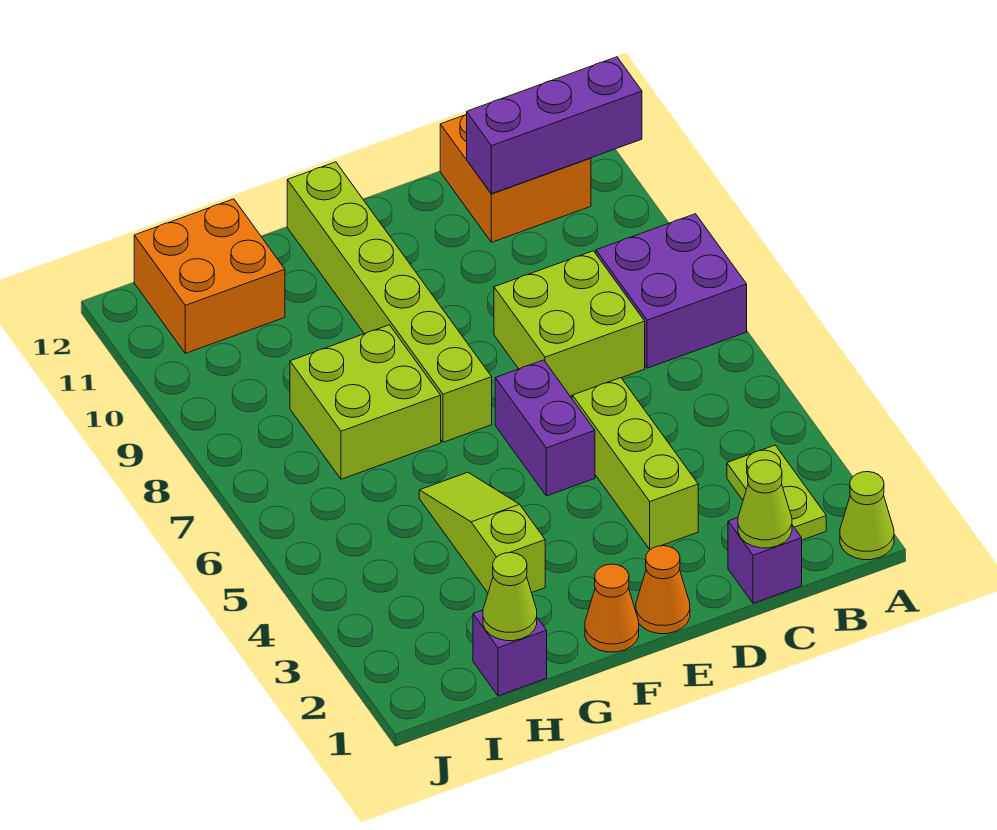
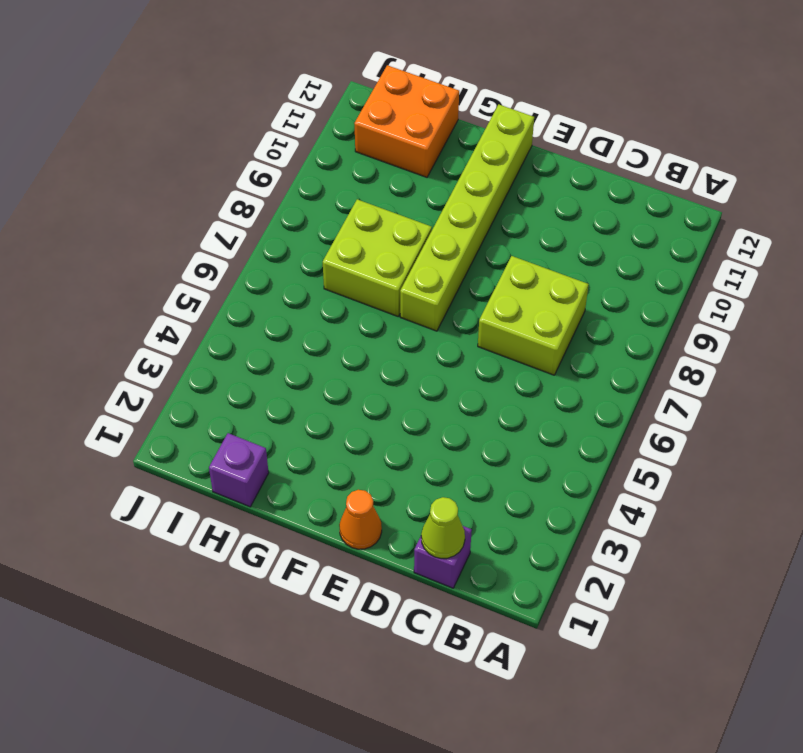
none -> lime cone A1 level 1
none -> purple brick A7:B8 level 1
none -> lime plate B2:B3 level 1

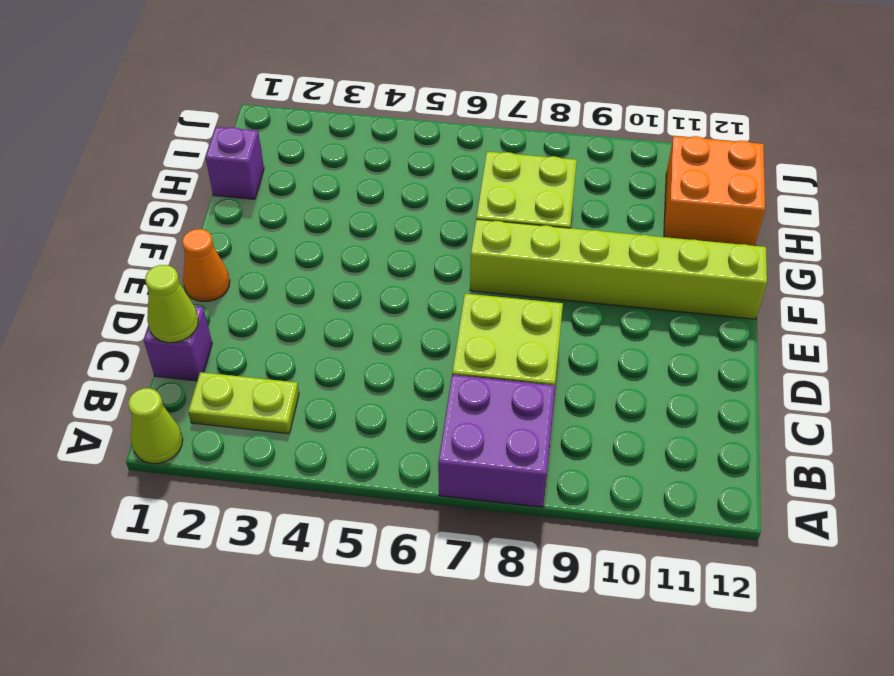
none -> orange brick B11:C12 level 1
none -> lime brick D3:D5 level 1
none -> purple brick E5:E6 level 1

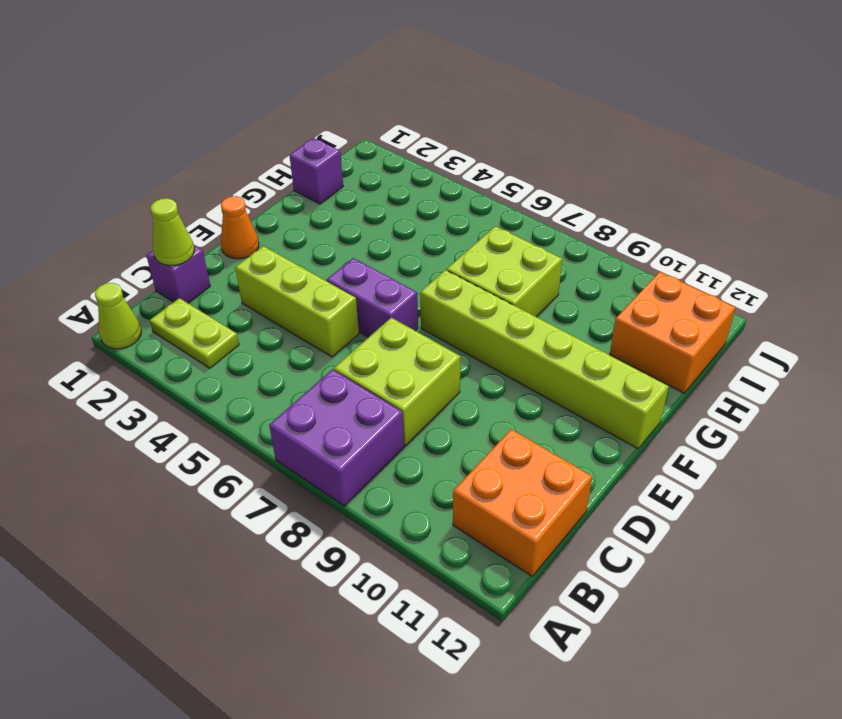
none -> orange cone F1 level 1
none -> lime slope G3:G5 level 1 top 3
none -> purple brick A11:C11 level 2

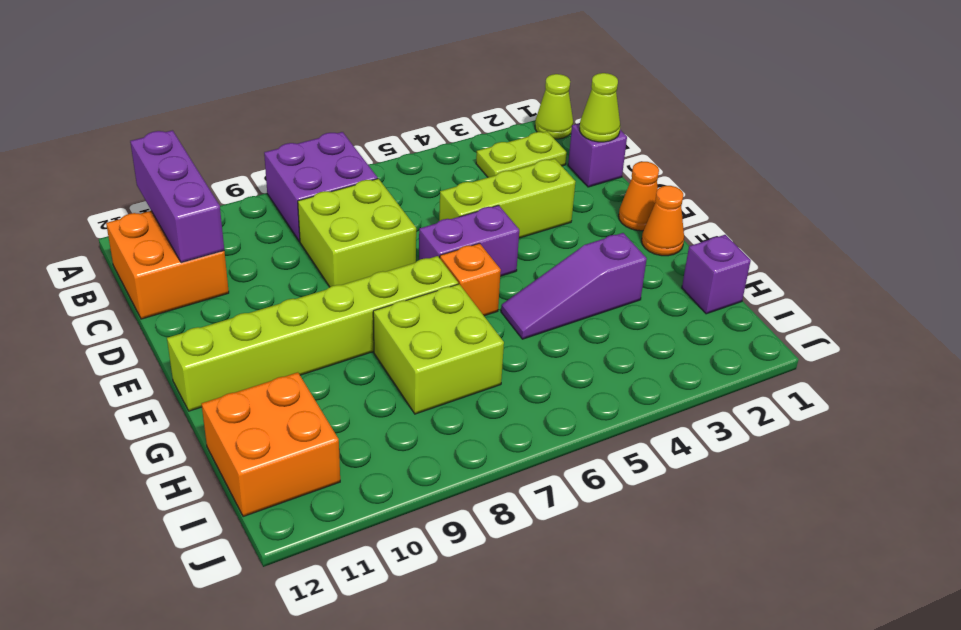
orange brick F6 level 1 -> none
purple slope G3:G5 level 1 top 3 -> lime slope G3:G5 level 1 top 3
none -> lime cone H1 level 2

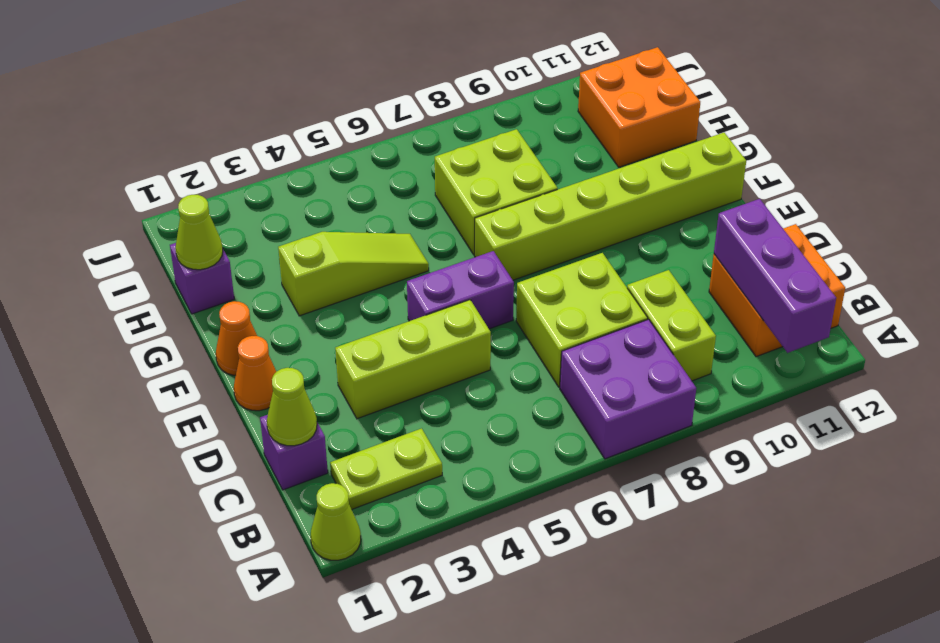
lime brick B9:C9 level 1 -> none

